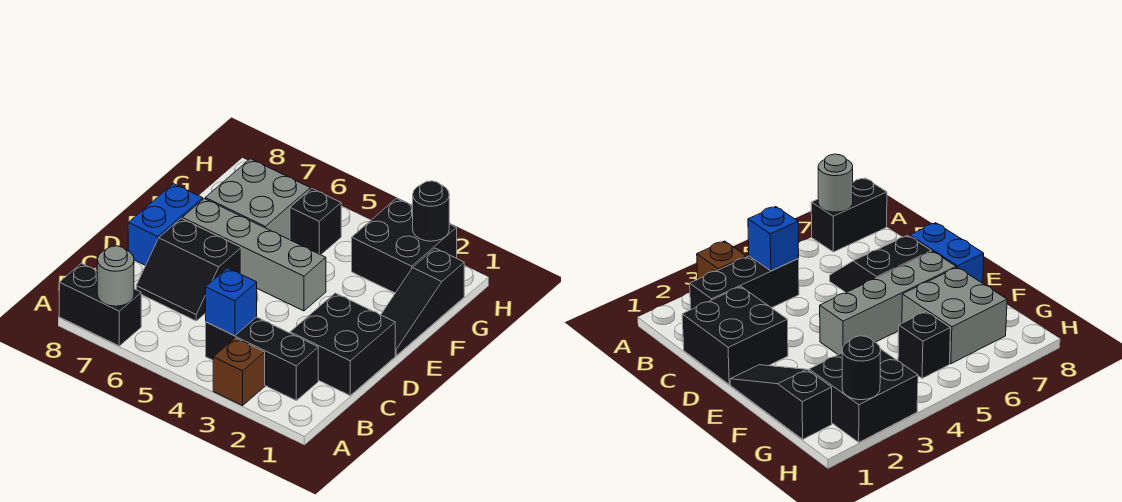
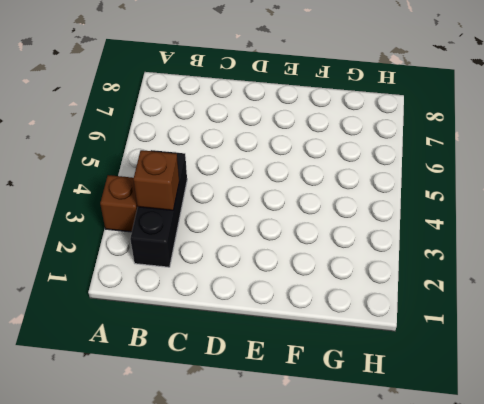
brown brick B3 level 2 -> none
none -> black brick A7:A8 level 1
none -> black brick C1:D2 level 1
none -> black slope C6:D7 level 1 top D

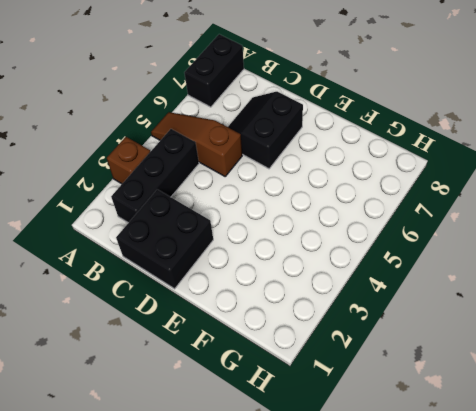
brown slope A5:C5 level 1 top C -> none
none -> blue brick D8:E8 level 1
none -> black slope E1:G1 level 1 top G
none -> grey brick E4:E7 level 1

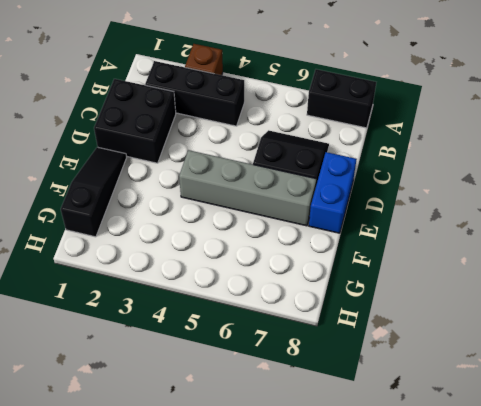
none -> grey brick F6:G7 level 1
none -> black brick G2:H3 level 1
none -> black brick G5 level 1

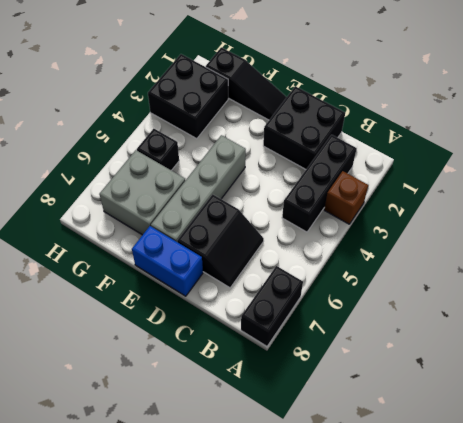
none -> grey round brick A7 level 2
none -> blue brick B4 level 2
none -> black round brick H2 level 2

